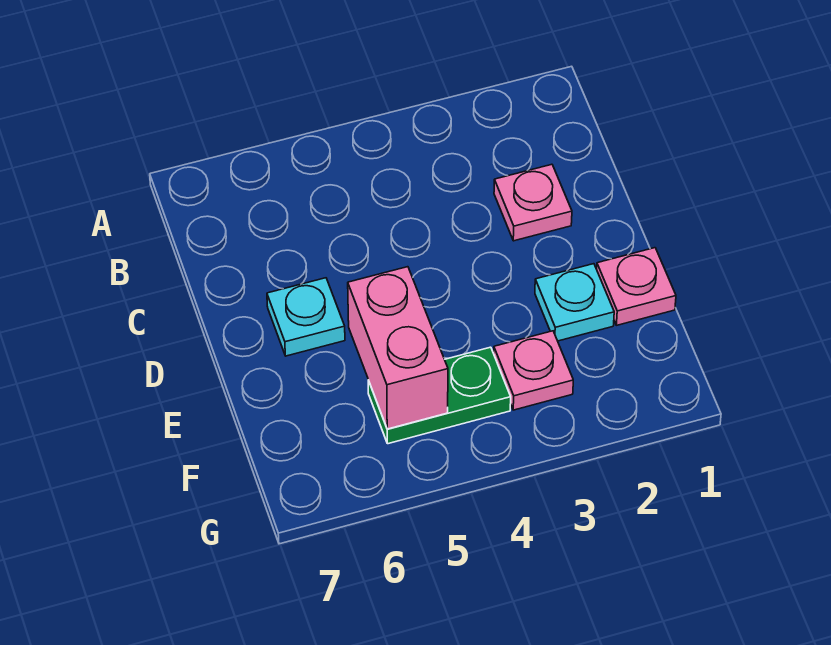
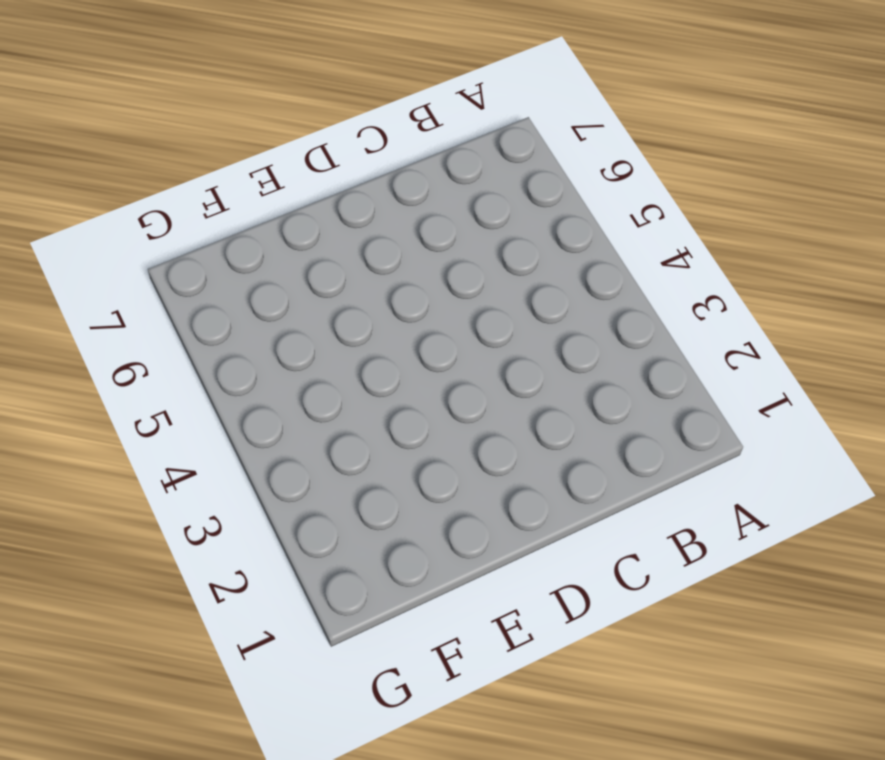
none -> pink plate C2 level 1
none -> cyan plate D6 level 1

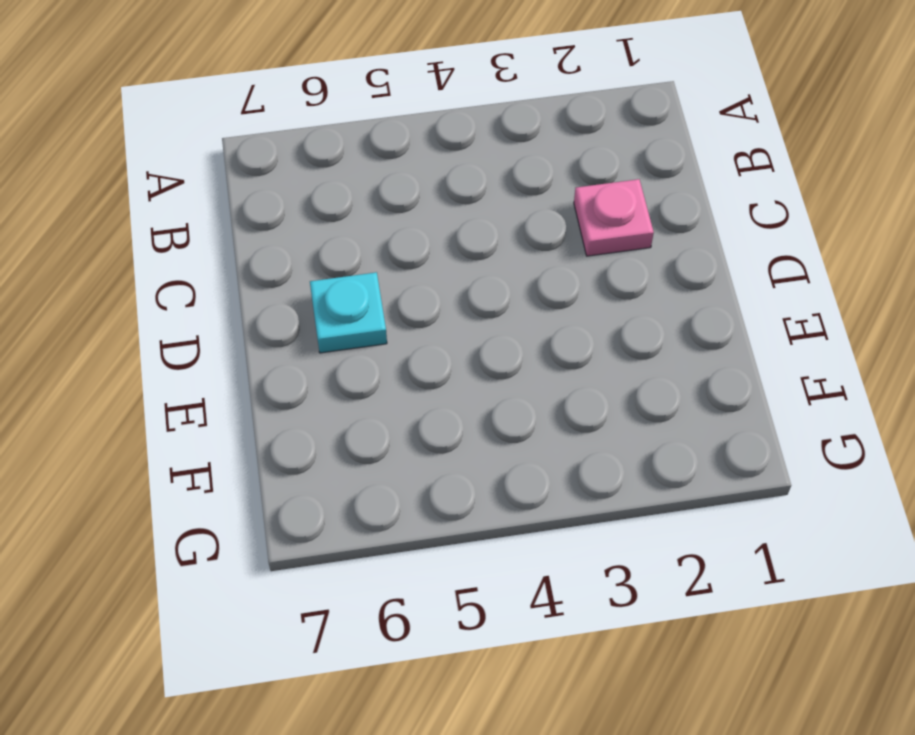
none -> pink plate E1 level 1
none -> cyan plate E2 level 1

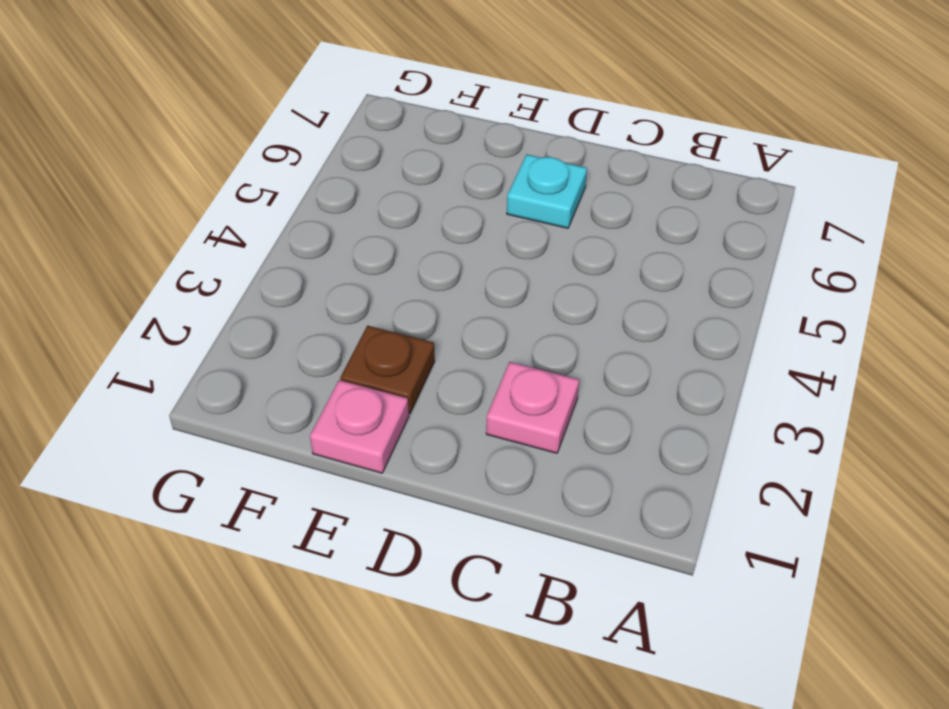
brown plate E2 level 1 -> cyan plate E2 level 1
none -> pink plate F3 level 1
none -> green plate F4:F5 level 1

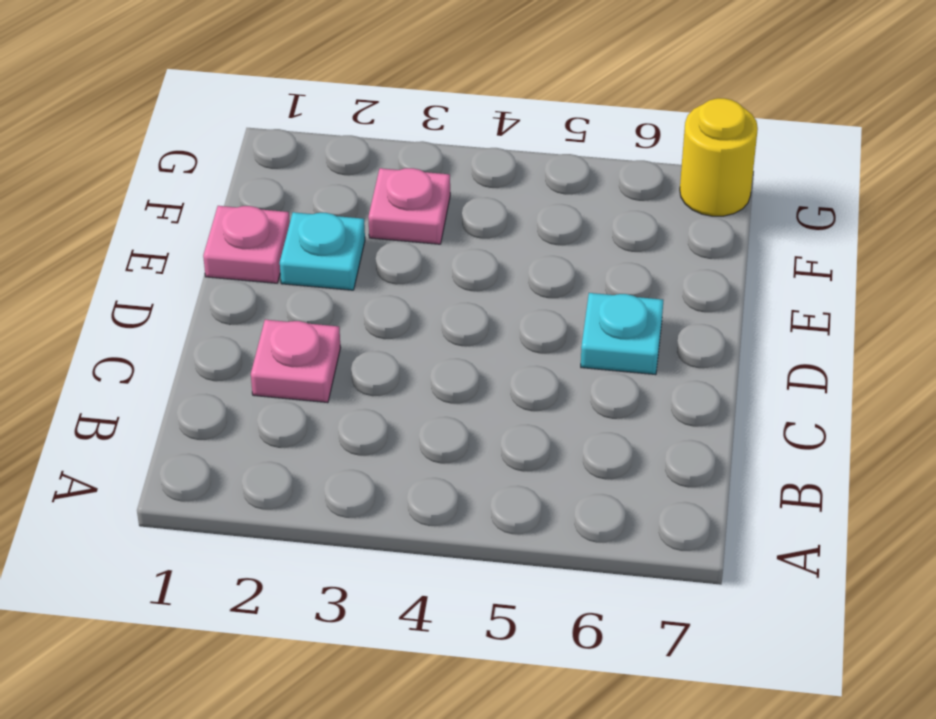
yellow round brick G7 level 1 -> none
none -> green plate F4:F5 level 1
none -> pink brick E5:F5 level 2

